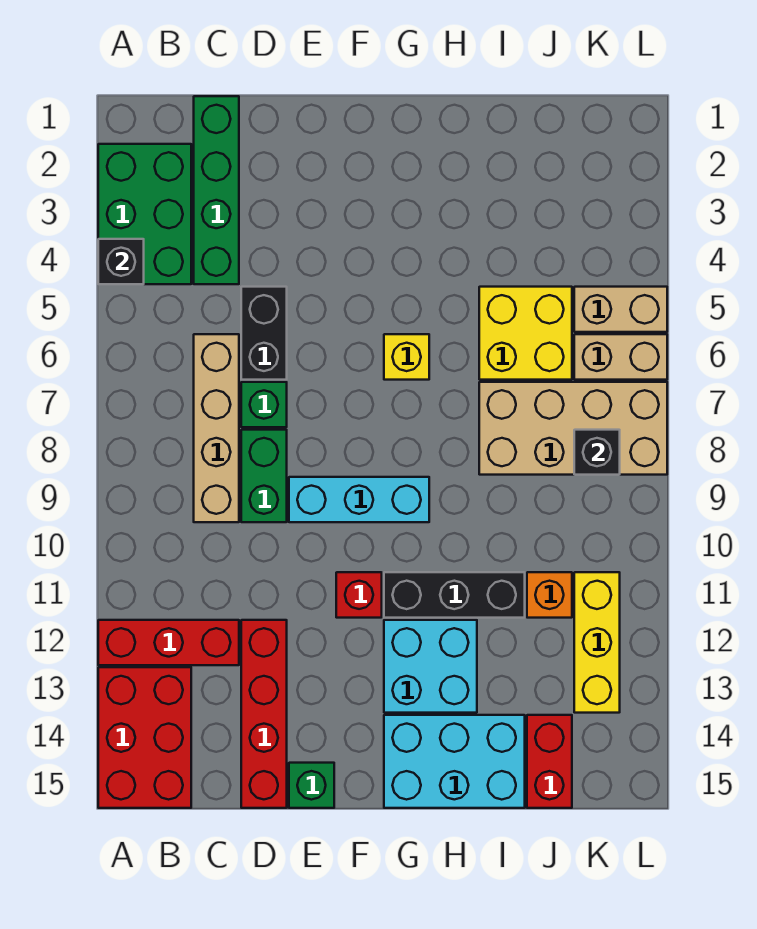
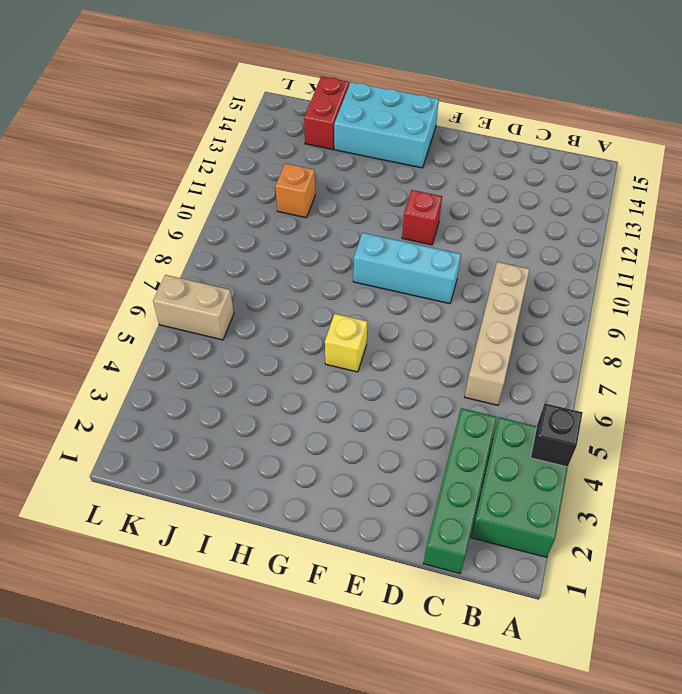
none -> red brick A12:C12 level 1
none -> red brick A13:B15 level 1
none -> black brick D5:D6 level 1

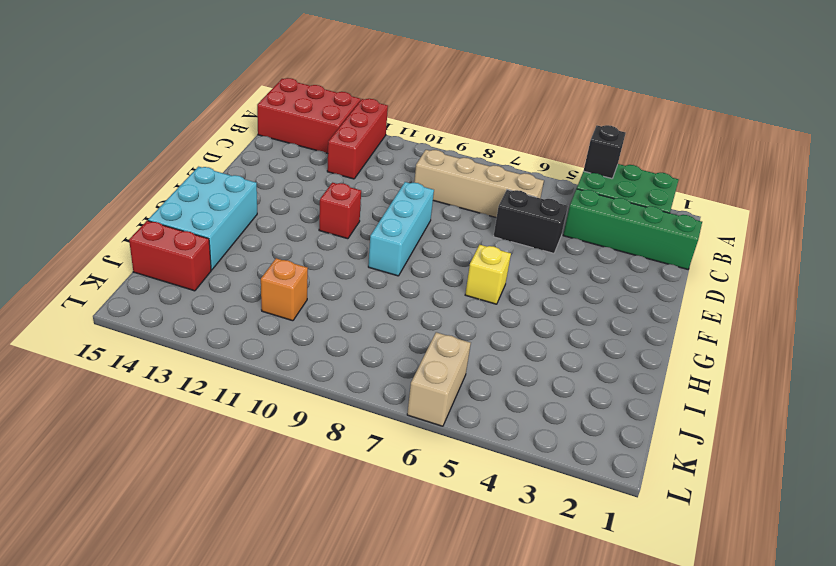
none -> green brick D7 level 1
none -> green brick D8:D9 level 1
none -> red brick D12:D15 level 1

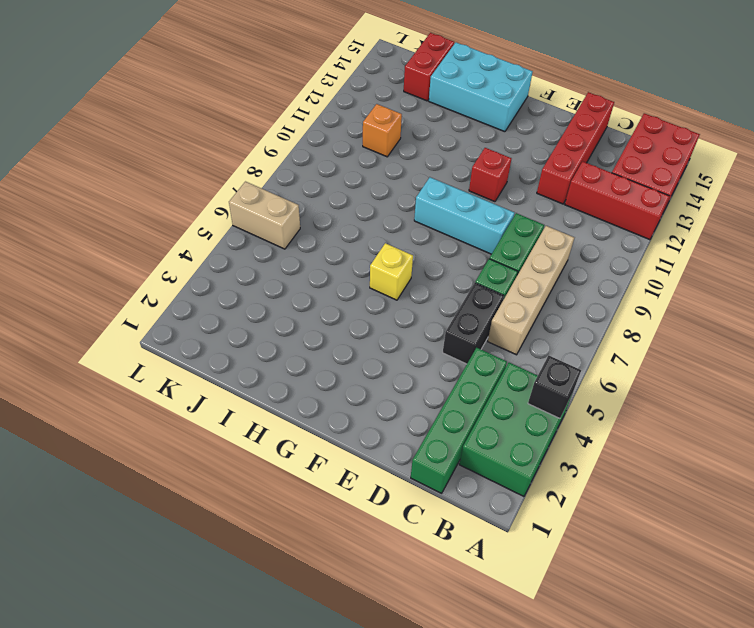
none -> green brick E15 level 1
none -> black brick G11:I11 level 1
none -> cyan brick G12:H13 level 1

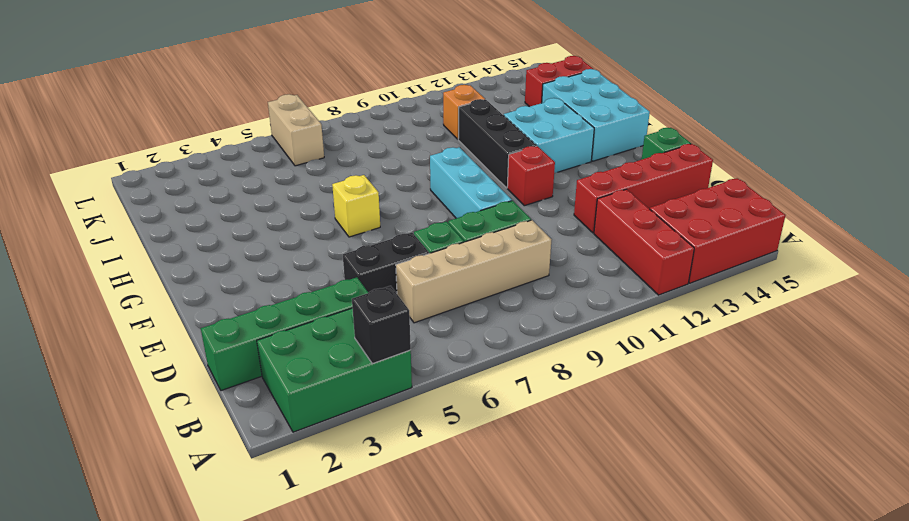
none -> yellow brick I5:J6 level 1
none -> tan brick I7:L8 level 1
none -> tan brick K5:L5 level 1

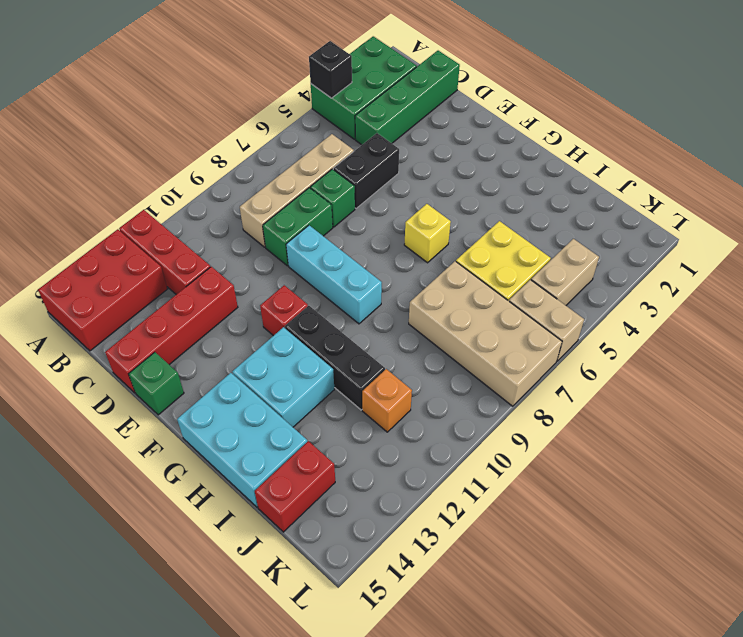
tan brick K4:K5 level 1 -> tan brick K5:L5 level 1
none -> yellow brick K11:K13 level 1
none -> black brick K8 level 2

